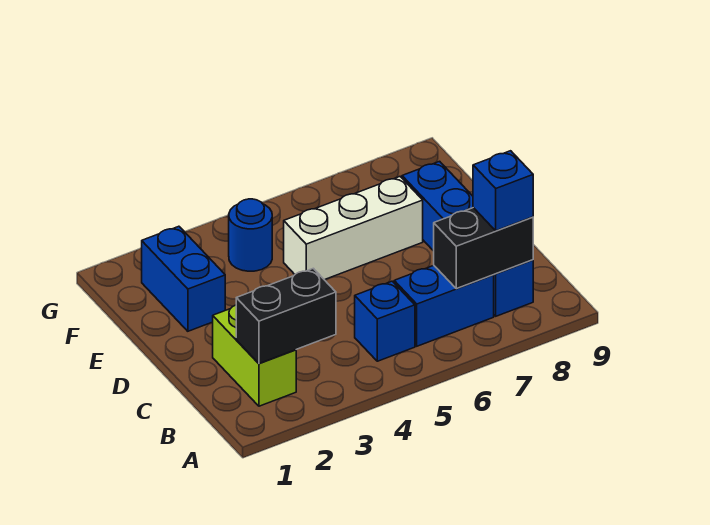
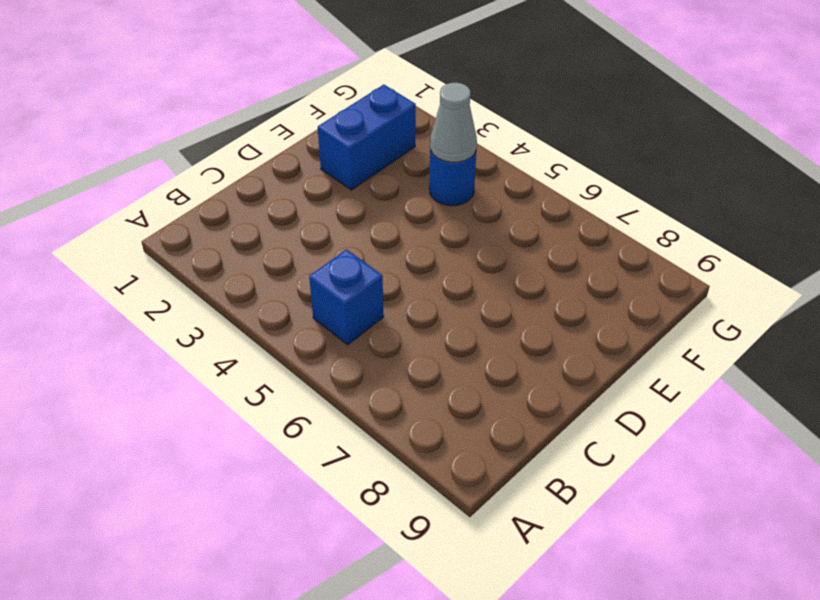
grey cone F4 level 2 -> none
none -> lime brick B2:C2 level 1
none -> blue brick B6:B7 level 1

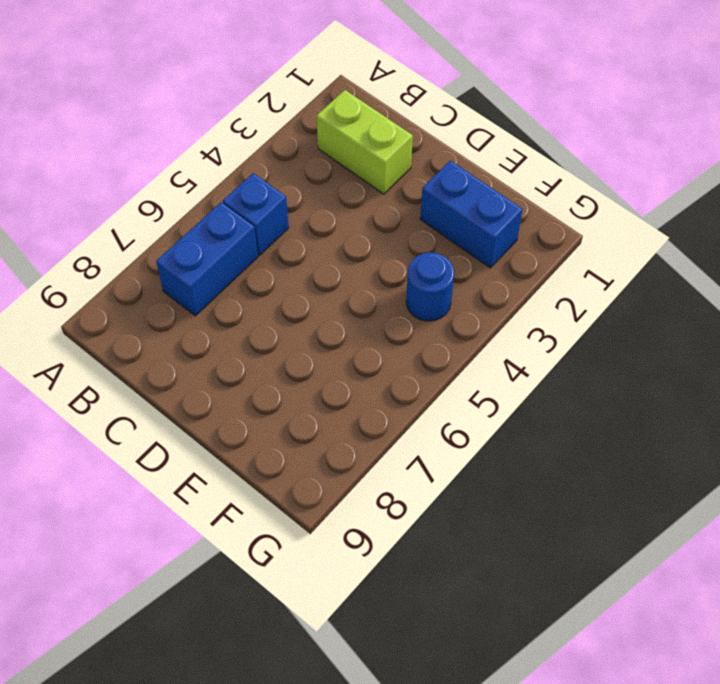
none -> blue brick B8:E8 level 1
none -> white brick E5:E7 level 1

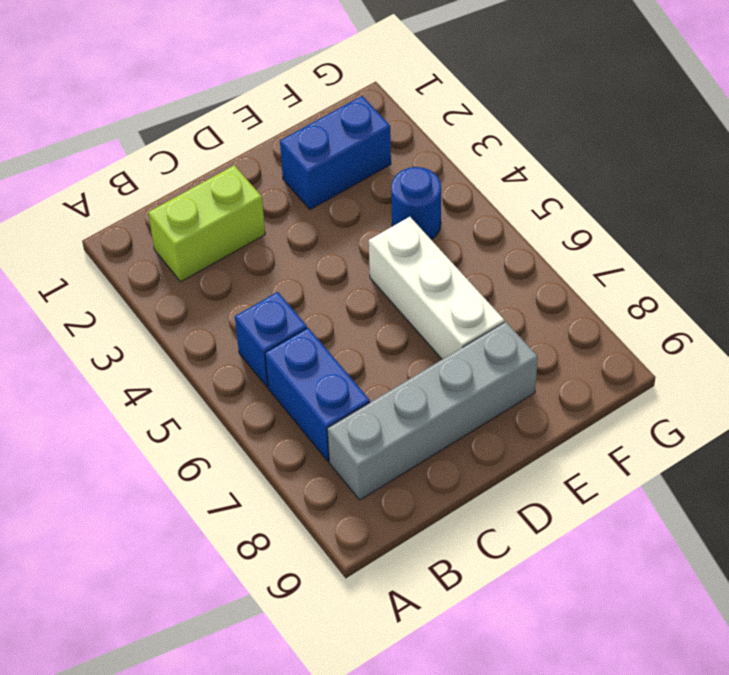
grey brick B8:E8 level 1 -> blue brick B8:E8 level 1
none -> black brick B2:B3 level 2
none -> black brick B7:B8 level 2

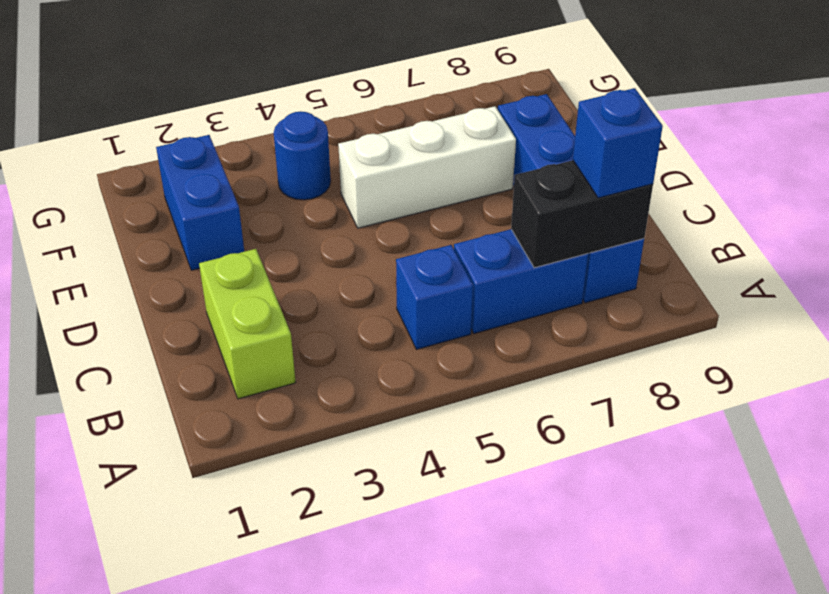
none -> black brick B2:B3 level 2

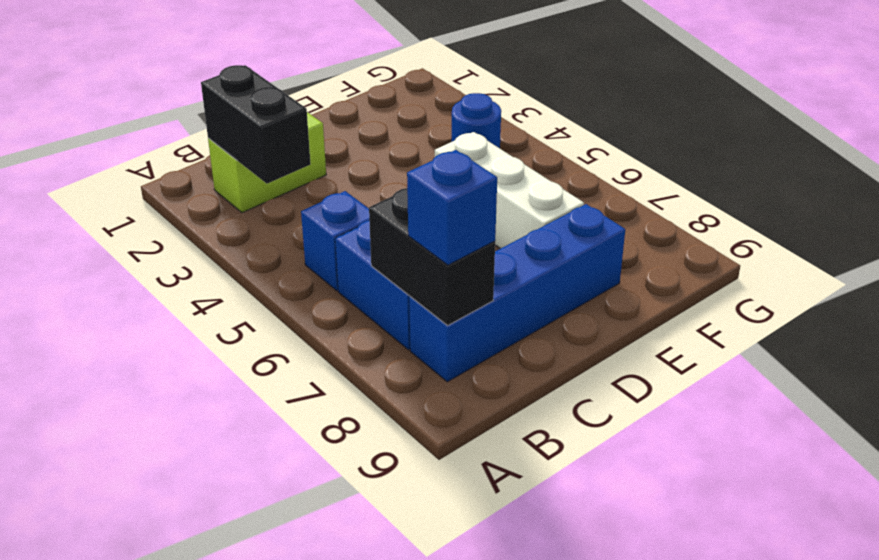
none -> blue brick E2:F2 level 1

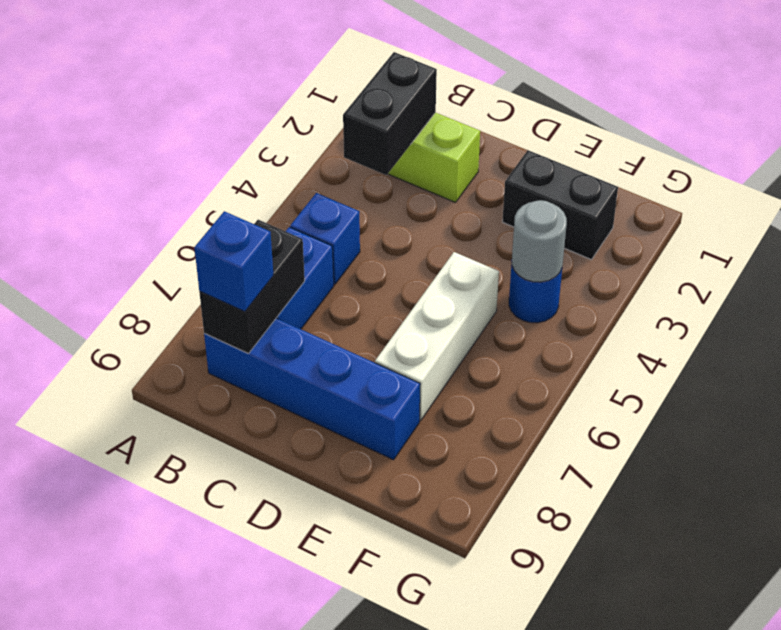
black brick E2:F2 level 1 -> blue brick E2:F2 level 1
grey round brick F4 level 2 -> none

